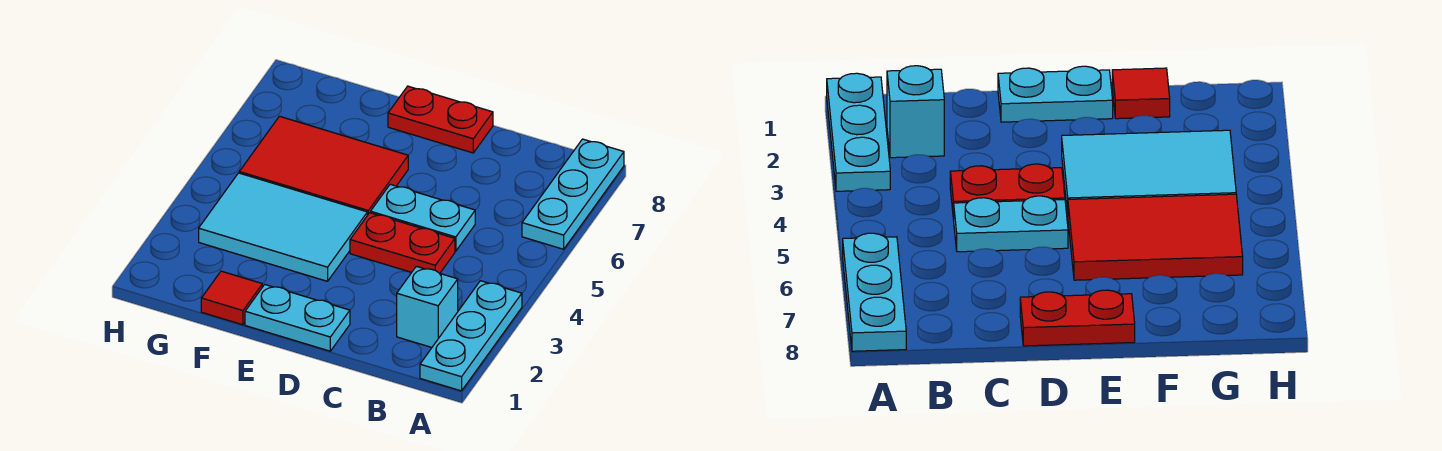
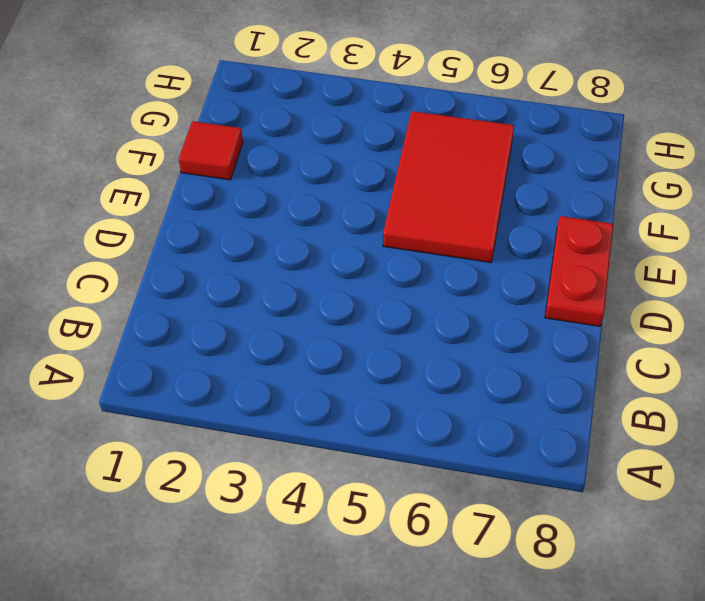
none -> cyan plate A1:A3 level 1
none -> cyan plate A6:A8 level 1

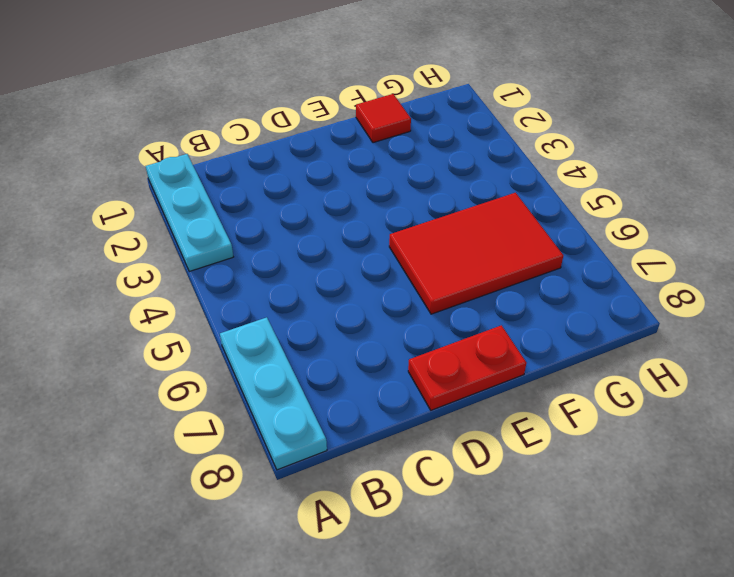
none -> cyan brick B2 level 1
none -> red plate C4:D4 level 1

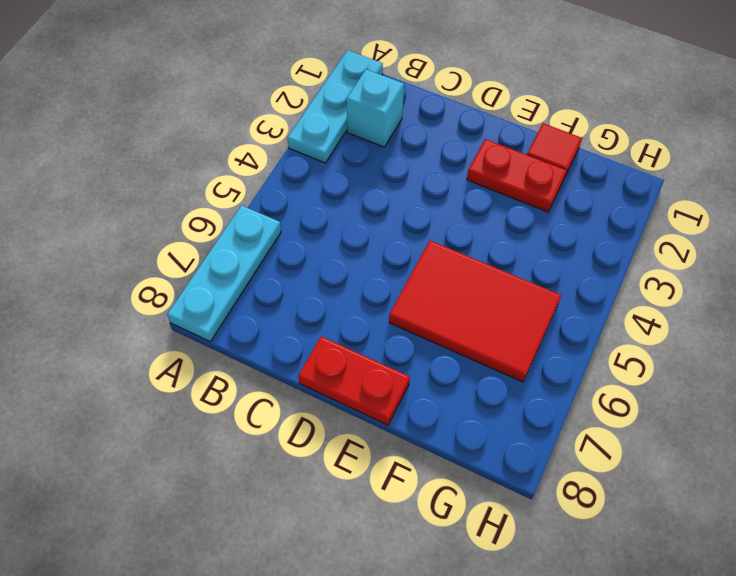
red plate E2:F2 level 1 -> red plate C4:D4 level 1
none -> cyan plate C5:D5 level 1
none -> cyan plate D1:E1 level 1

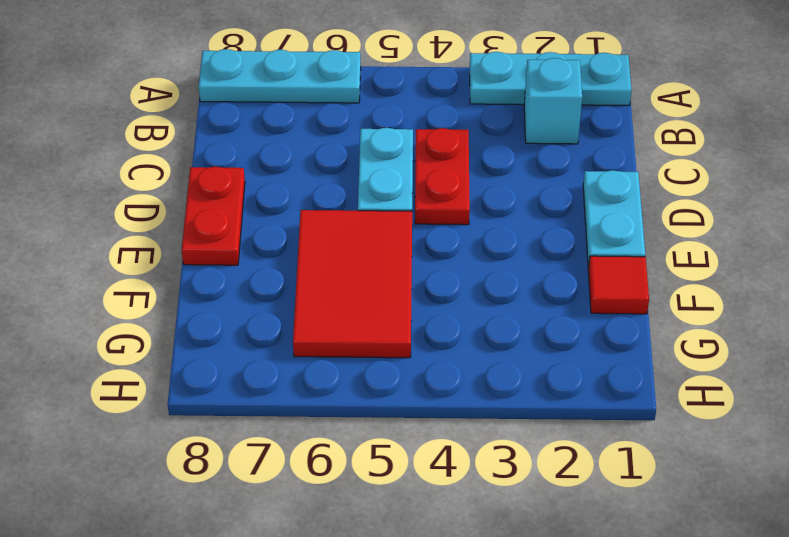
none -> cyan tile E3:G4 level 1

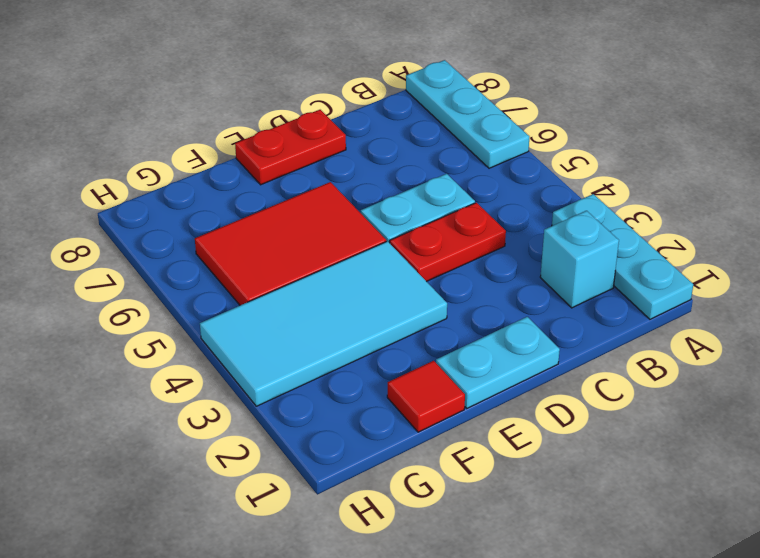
cyan tile E3:H4 level 1 -> cyan tile E3:G4 level 1

